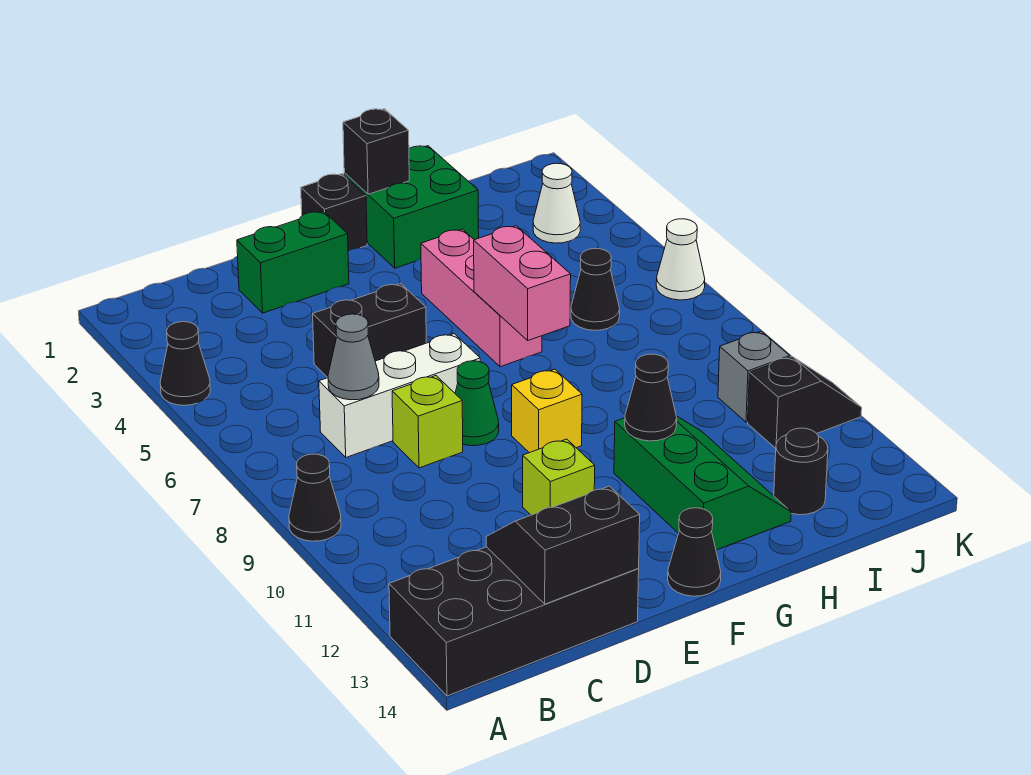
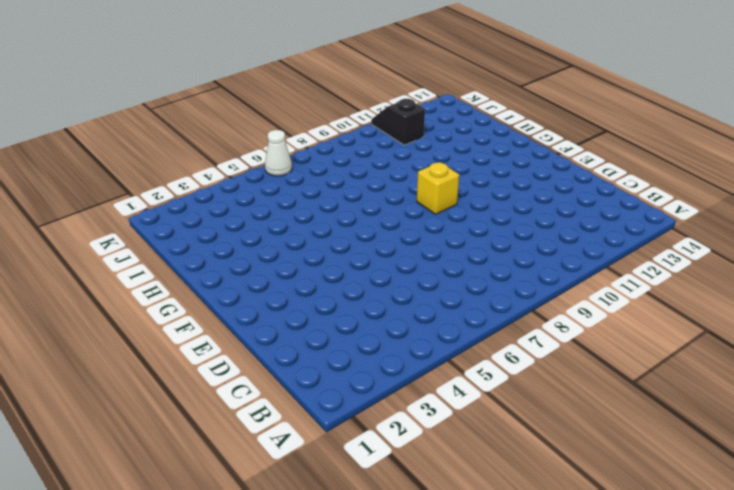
none -> black cone A4 level 1
none -> black cone A9 level 1
none -> black brick A13:D14 level 1

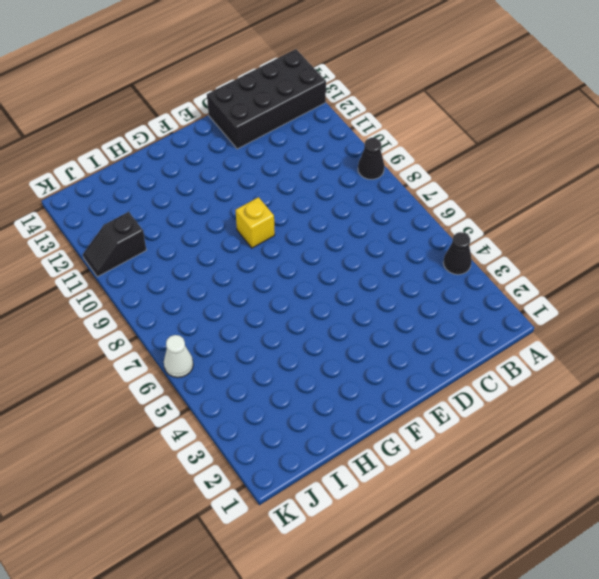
none -> white brick C7:E7 level 1
none -> green brick D2:E2 level 1
none -> black brick D5:E5 level 1

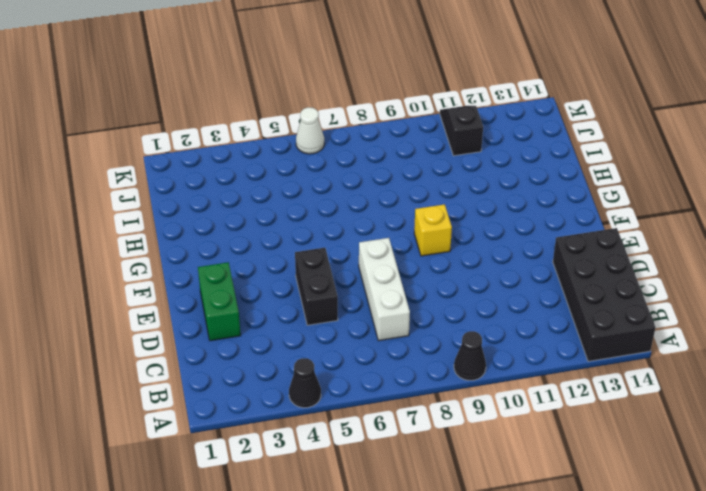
none -> lime brick D8 level 1
none -> green cone E8 level 1
none -> lime brick E11 level 1

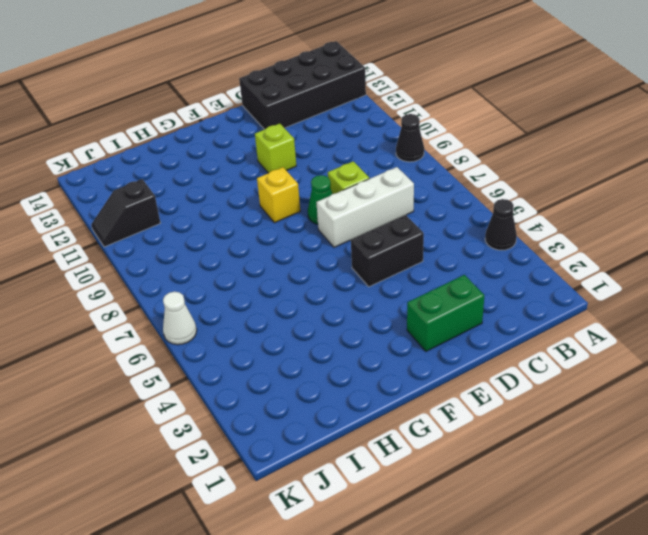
none -> black brick F1 level 1
none -> black cone F14 level 1
none -> green brick G1:H2 level 1

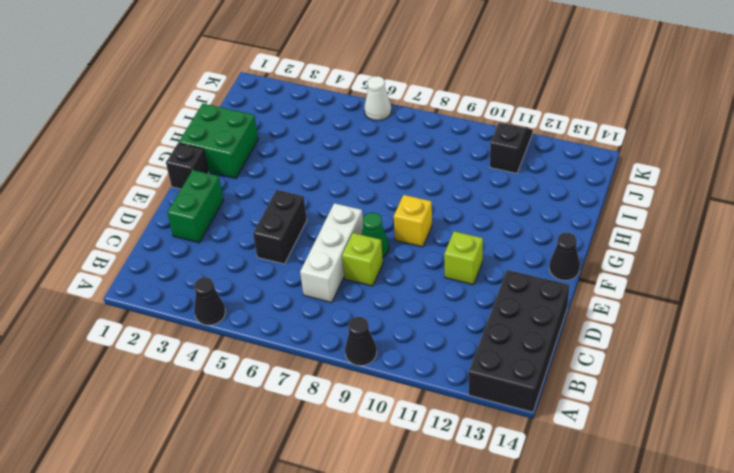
none -> pink brick G4:G6 level 1
none -> green slope G11:H13 level 1 top G
none -> black cone I6 level 1

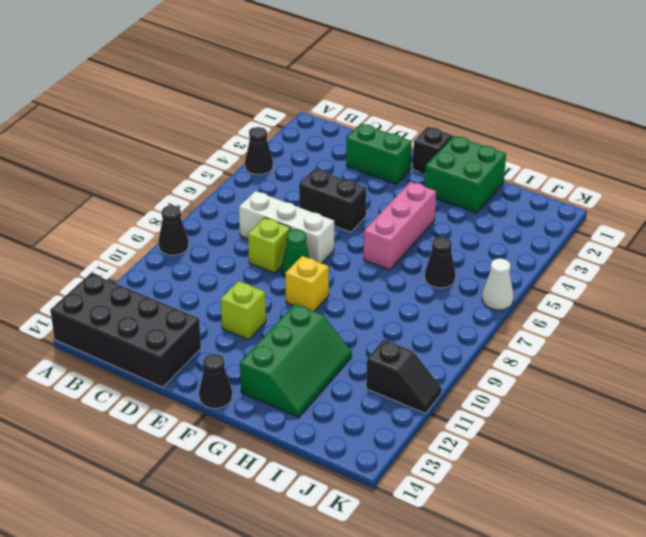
none -> black round brick I13 level 1
none -> white cone J3 level 1
none -> grey brick J10 level 1

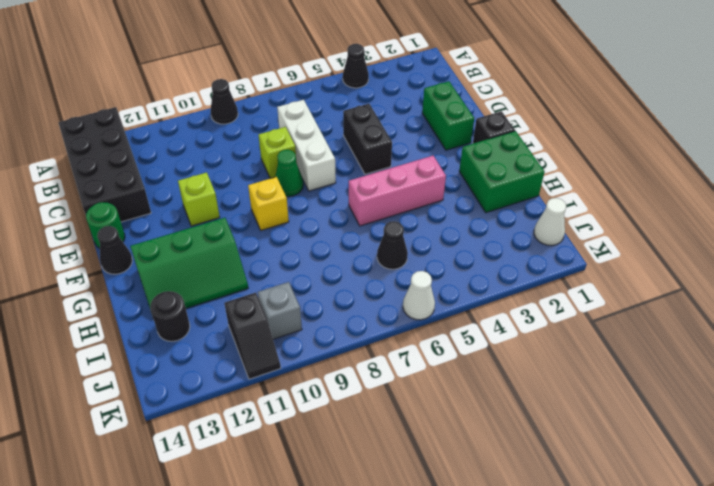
green round brick E14 level 1 -> none
white cone J1 level 1 -> white cone J3 level 1
none -> grey cone C7 level 2
none -> black slope C13:D14 level 2 top 14
none -> black brick G1 level 2

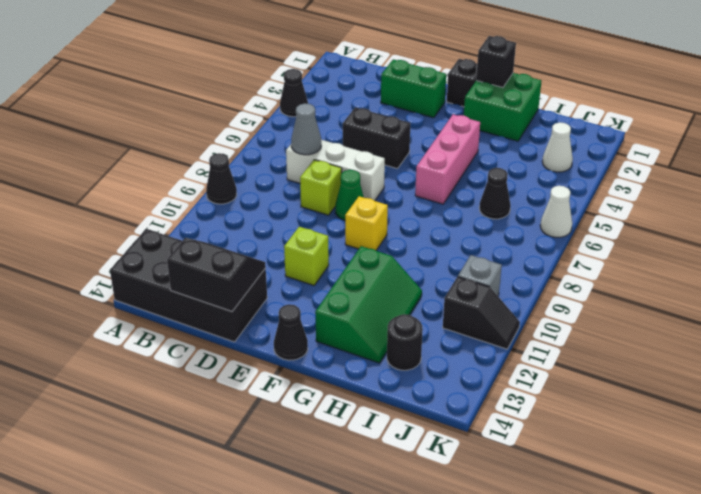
none -> pink brick G6:G7 level 2
none -> black cone G11 level 2

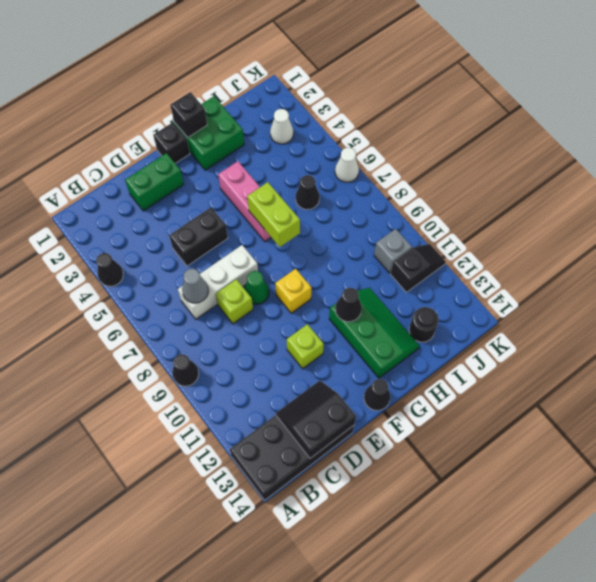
lime brick G6:G7 level 2 -> pink brick G6:G7 level 2

